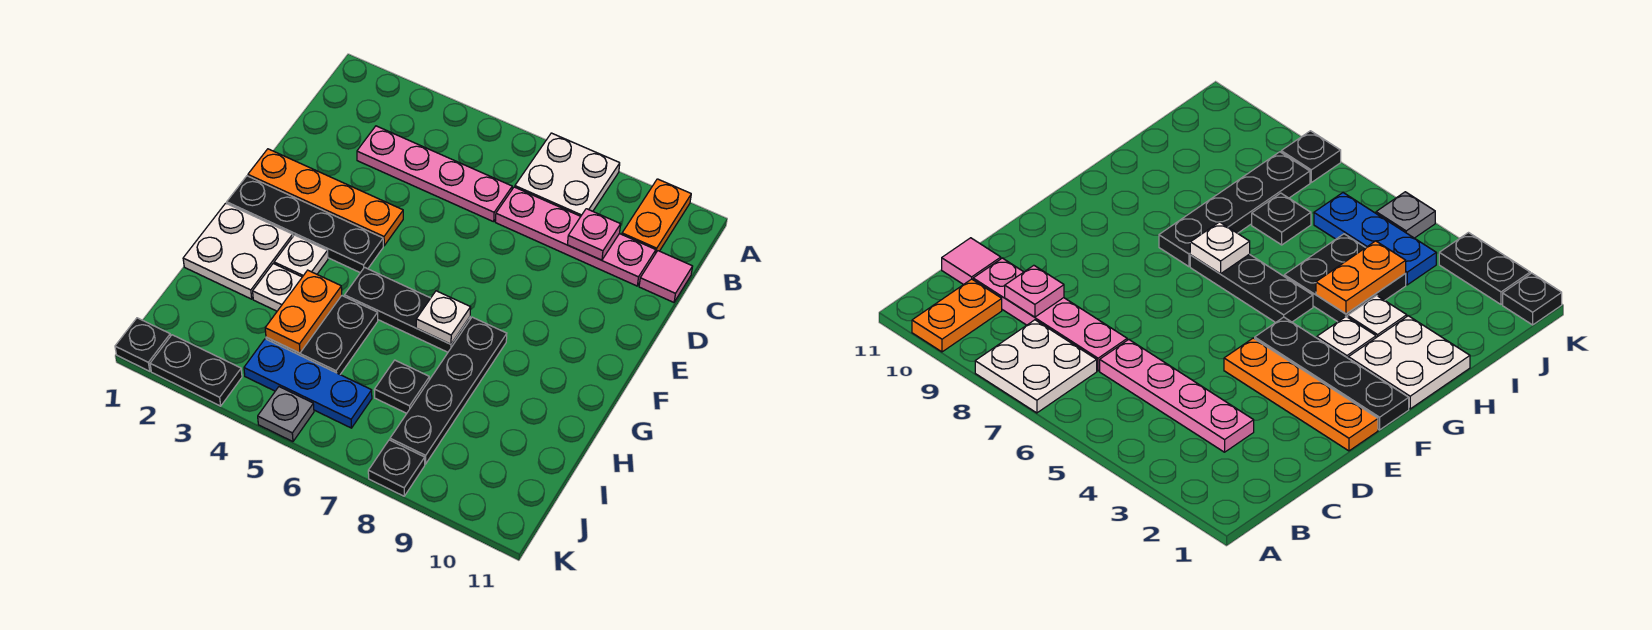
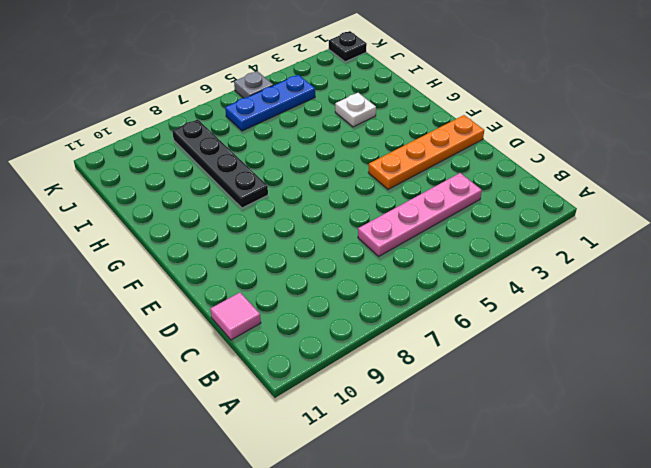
none -> white plate A7:B8 level 1
none -> orange plate A10:B10 level 1
none -> pink plate C7:C10 level 1

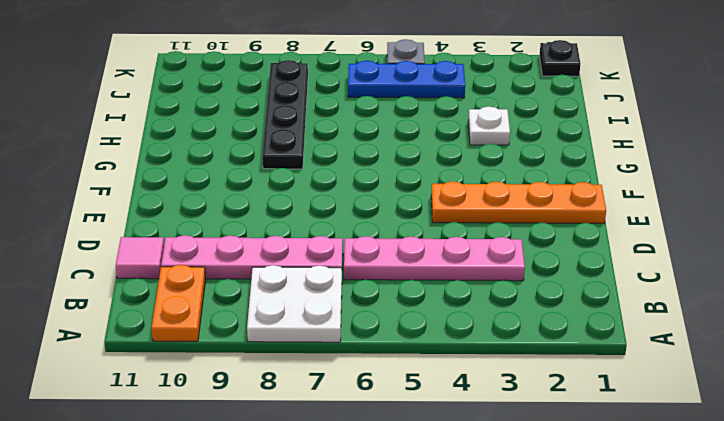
none -> black plate F1:F4 level 1
none -> white plate G1:H2 level 1
none -> white plate G3 level 1

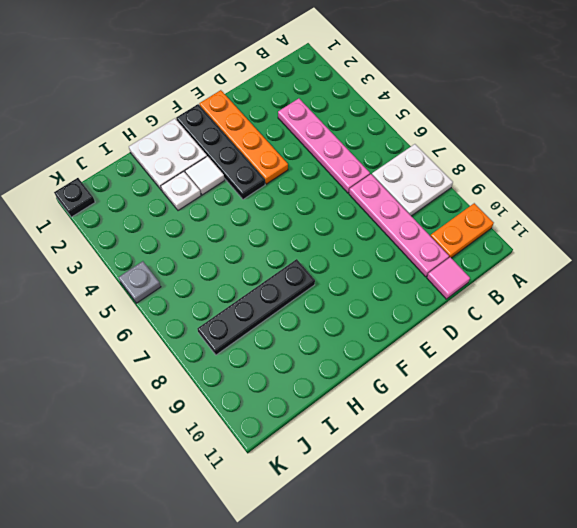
white tile G3 level 1 -> white plate G3 level 1
none -> black plate G5:G7 level 1
none -> black plate H4:I5 level 1
none -> black plate I7 level 1

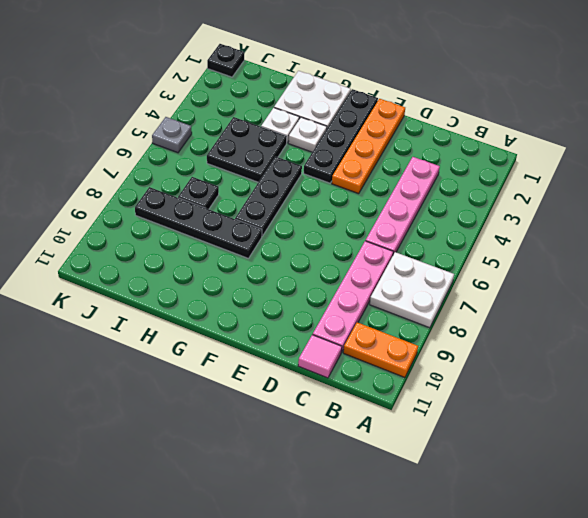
none -> blue plate J4:J6 level 1
none -> black plate K2:K3 level 1
none -> black plate K8 level 1

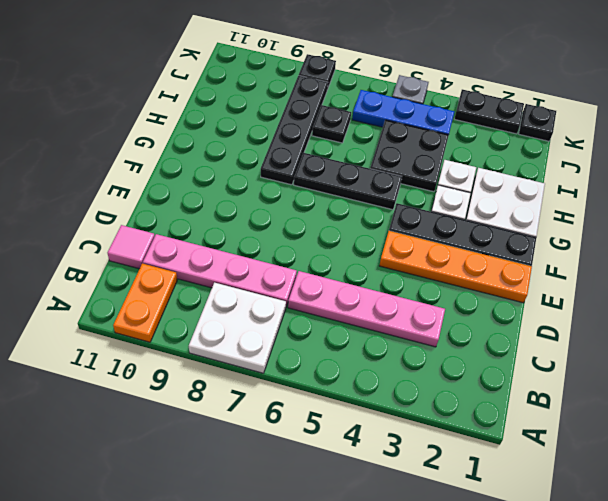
none -> pink plate C9 level 2
none -> white plate G7 level 2
none -> orange plate H4:I4 level 2

